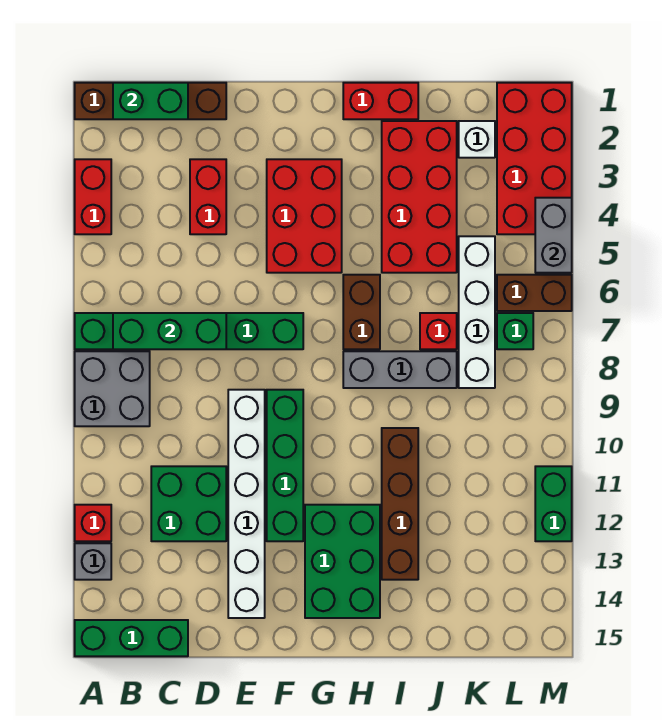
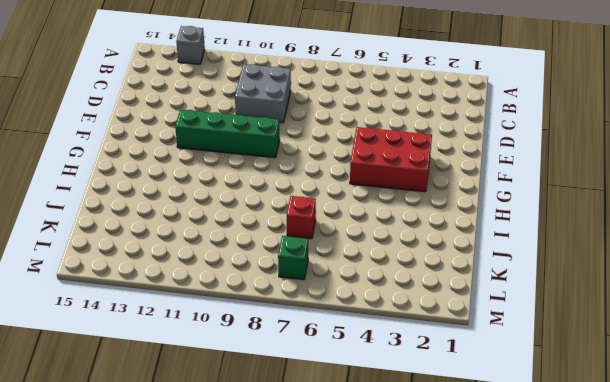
grey brick C9:D10 level 1 -> grey brick A8:B9 level 1
none -> brown brick A1:D1 level 1
none -> red brick A3:A4 level 1
none -> green brick A7:F7 level 1

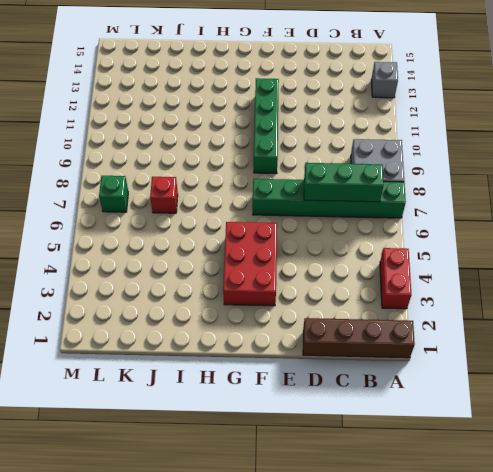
none -> red brick A12 level 1
none -> green brick A15:C15 level 1
none -> green brick C11:D12 level 1

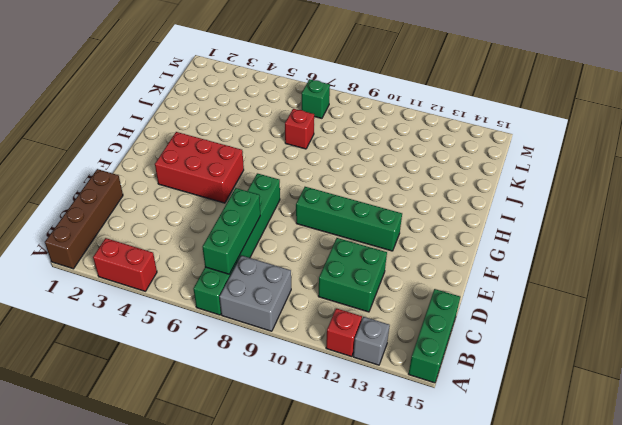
none -> red brick D3:D4 level 1
none -> white brick E9:E14 level 1
none -> green brick G12:H14 level 1

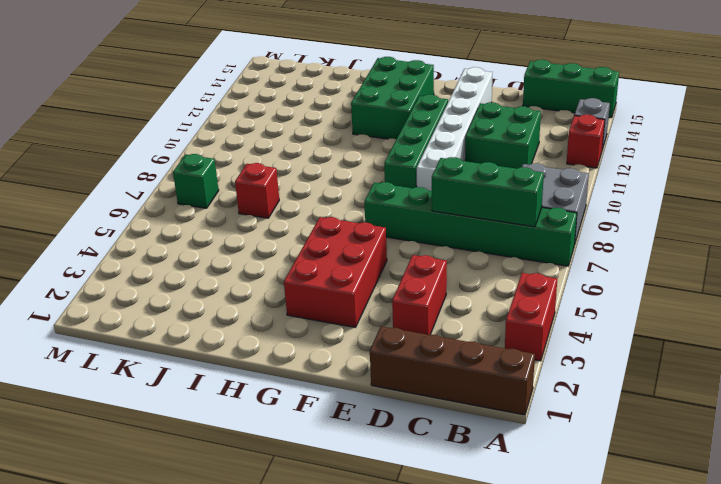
none -> red brick H1:I1 level 1
none -> brown brick H6:H7 level 1
none -> grey brick H8:J8 level 1

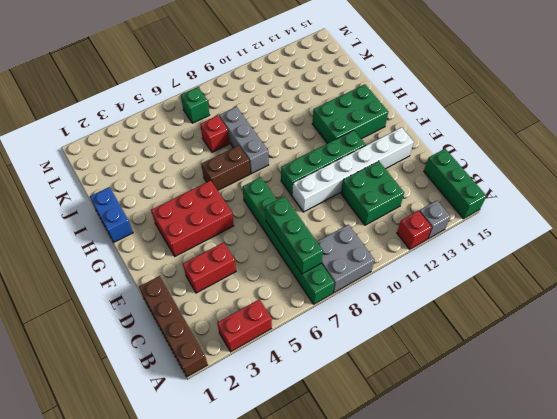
blue brick H1:I1 level 1 -> red brick H1:I1 level 1
none -> red brick I2:J5 level 1
none -> brown brick I10:I13 level 1
none -> white brick K2 level 1

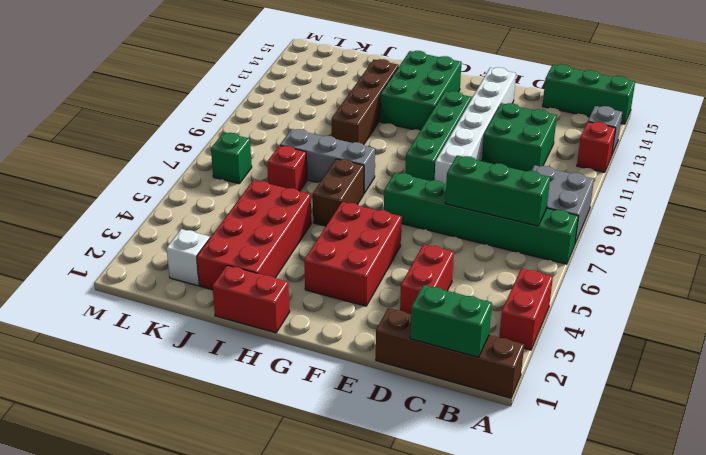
none -> white brick K5:K8 level 1
none -> red brick L1:M4 level 1
none -> brown brick L6:M6 level 1

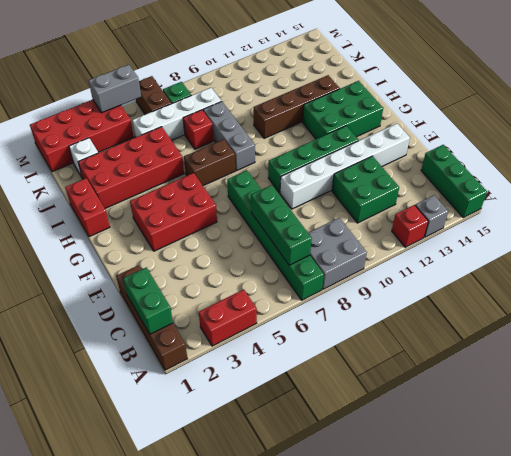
none -> red brick D3:D4 level 1
none -> green brick M11:M12 level 1

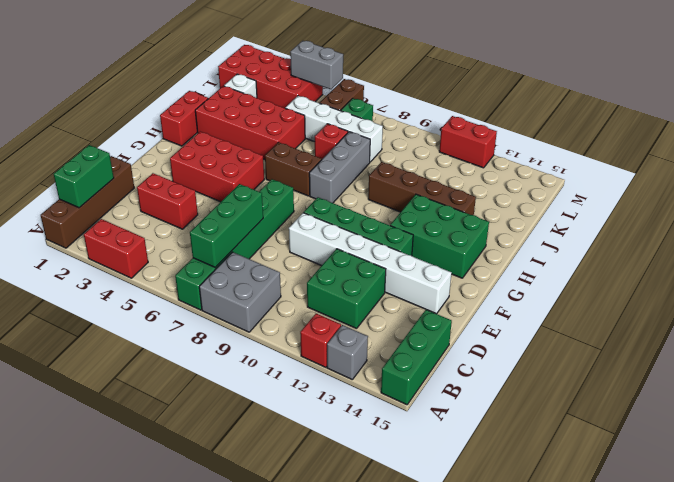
red brick M11:M12 level 1 -> green brick M11:M12 level 1

